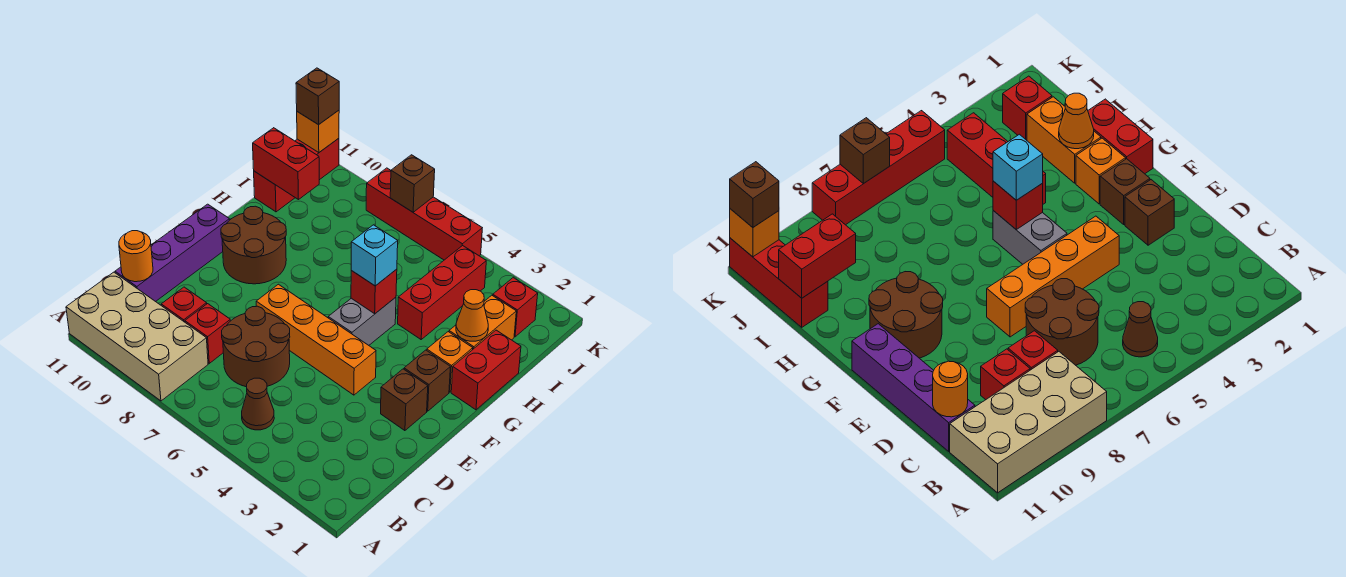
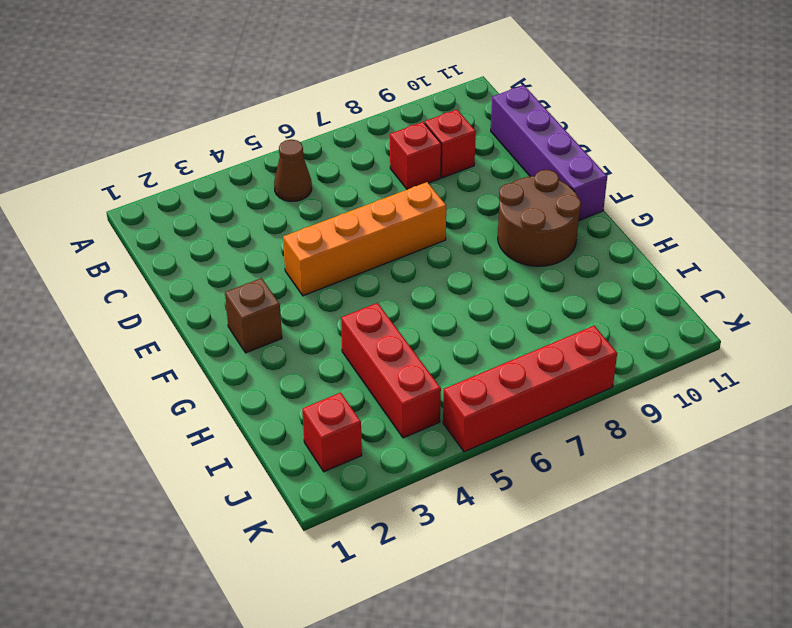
none -> tan brick A8:B11 level 1
none -> brown round brick C6:D7 level 1
none -> brown brick E2 level 1

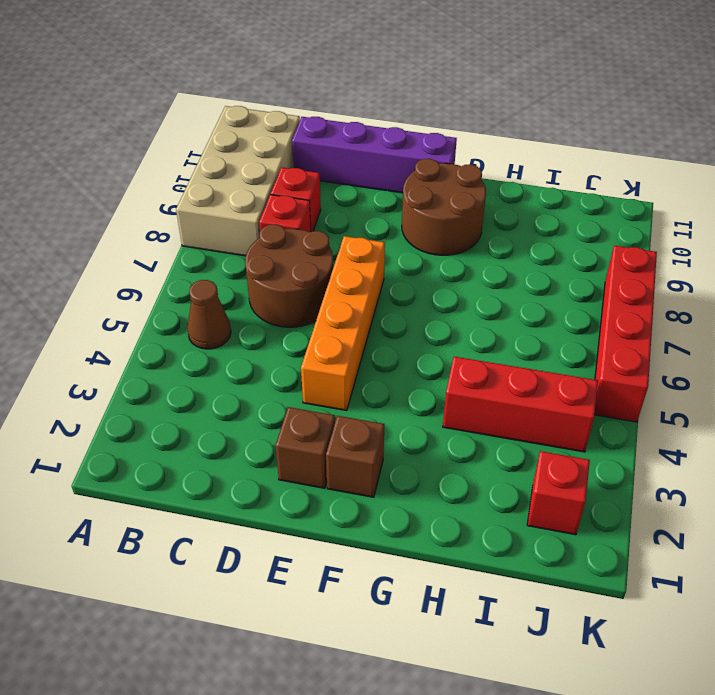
none -> grey brick F5:G5 level 1
none -> red brick G1:H1 level 1
none -> orange brick G2 level 1

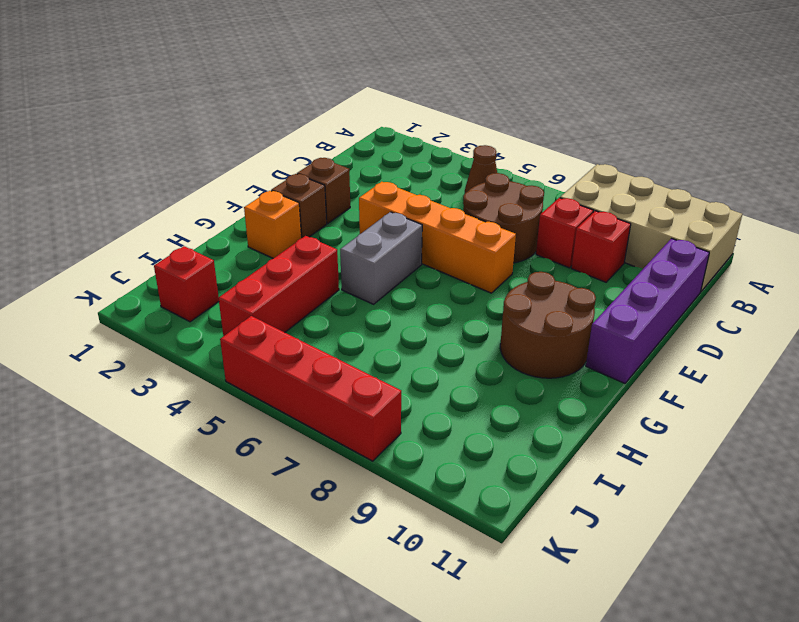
none -> red brick G1:H1 level 1
none -> orange brick H2:I2 level 1
none -> red brick I11:K11 level 1

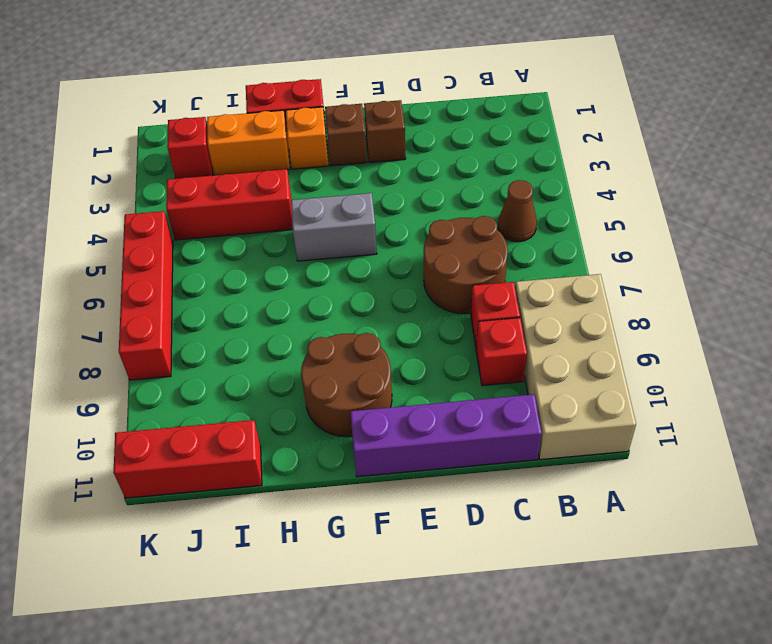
none -> orange brick E4:E7 level 1
none -> orange round brick C11 level 2
none -> red brick G5 level 2

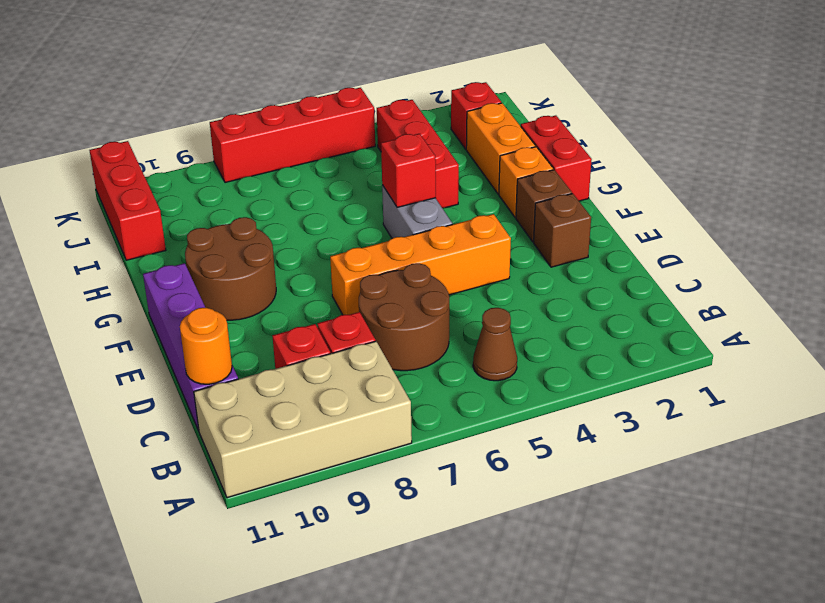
none -> orange cone H2 level 2
none -> red brick I10:I11 level 2
none -> brown brick K7 level 2

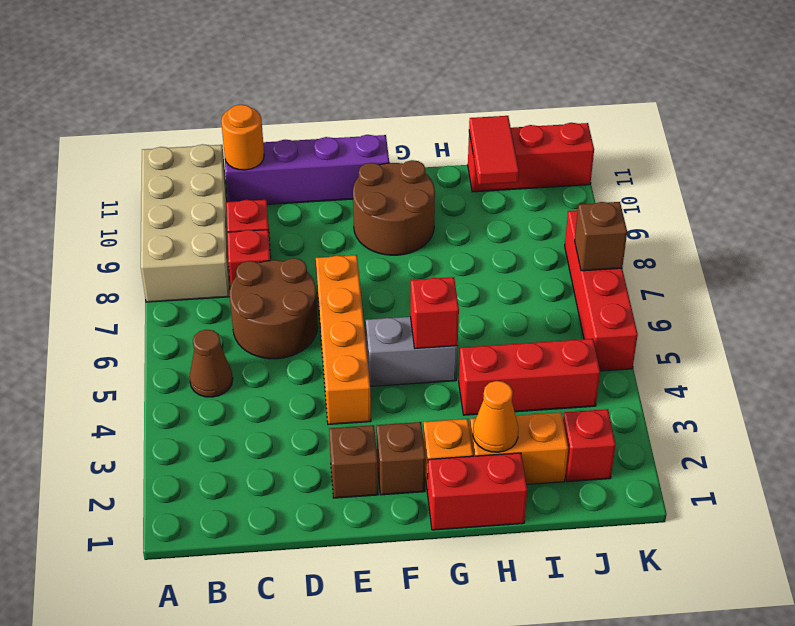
red tile I10:I11 level 2 -> red brick I10:I11 level 2
none -> orange brick K11 level 2
none -> cyan brick G5 level 3
none -> brown brick K11 level 3

